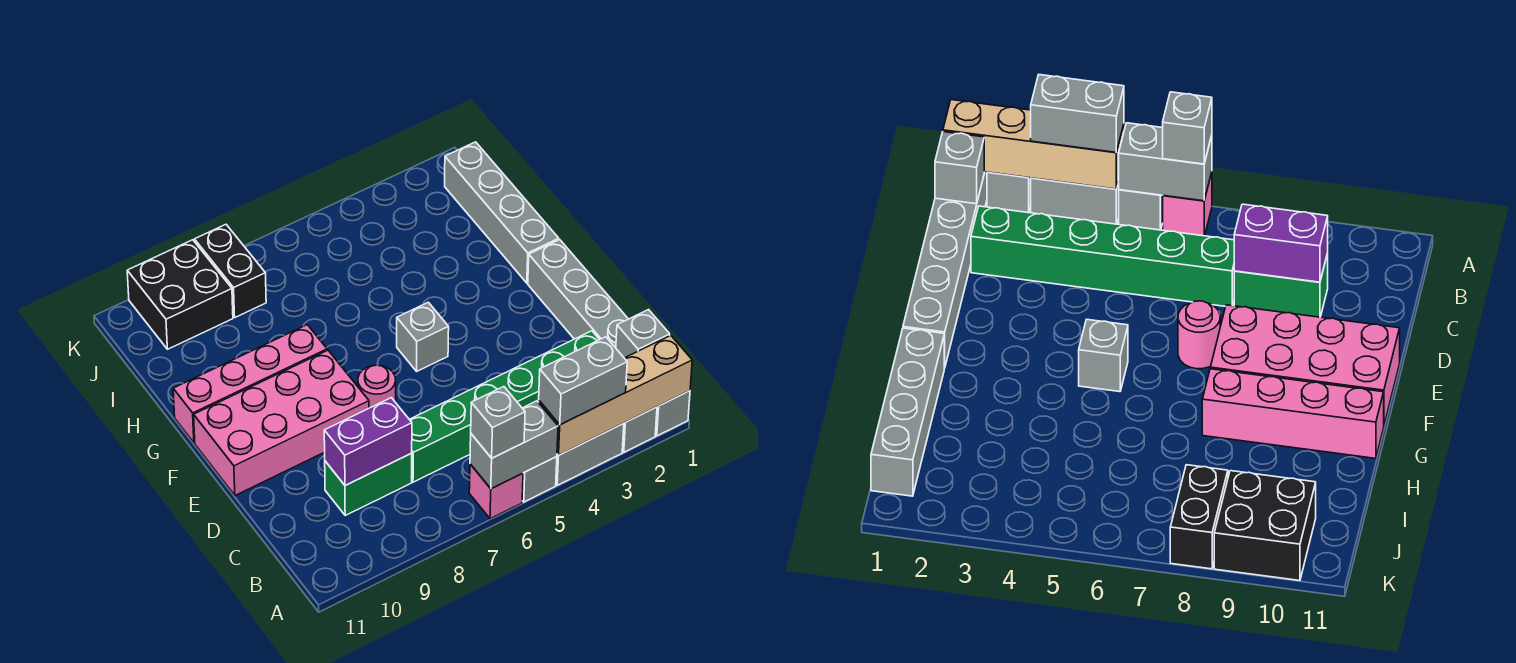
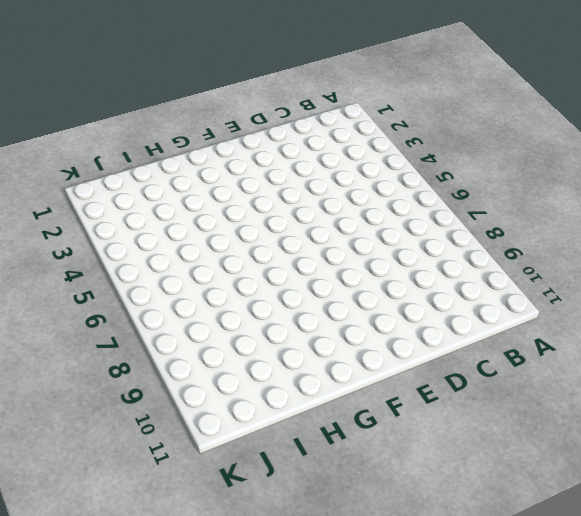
none -> grey brick A1:F1 level 1
none -> grey brick A2 level 1
none -> grey brick A3:A4 level 1

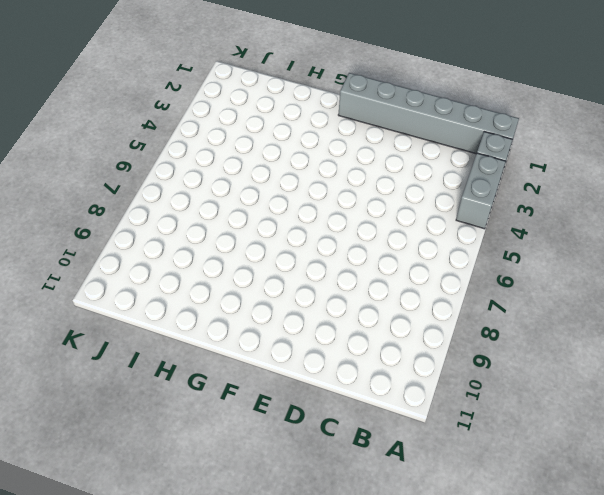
none -> grey brick A5 level 1
none -> pink brick A6 level 1
none -> green brick C2:C7 level 1

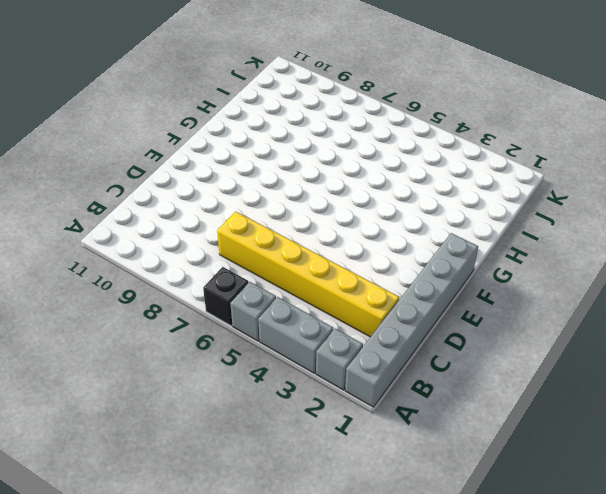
black brick A6 level 1 -> pink brick A6 level 1
yellow brick C2:C7 level 1 -> green brick C2:C7 level 1
none -> green brick C8:C9 level 1
none -> pink round brick E7 level 1
none -> pink brick E8:F11 level 1

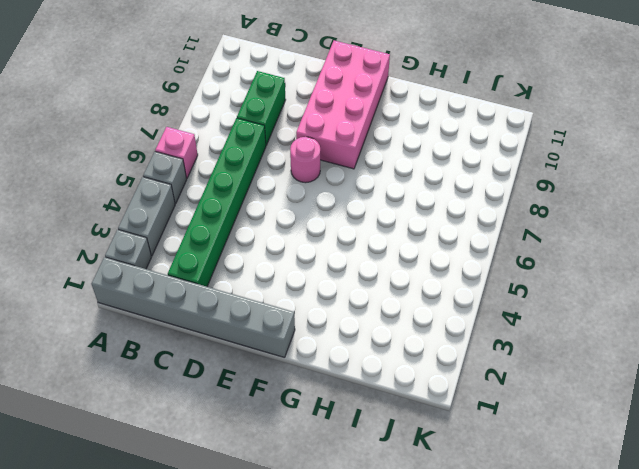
none -> grey brick F5 level 1
none -> grey brick G1:J1 level 1
none -> pink brick G8:G11 level 1

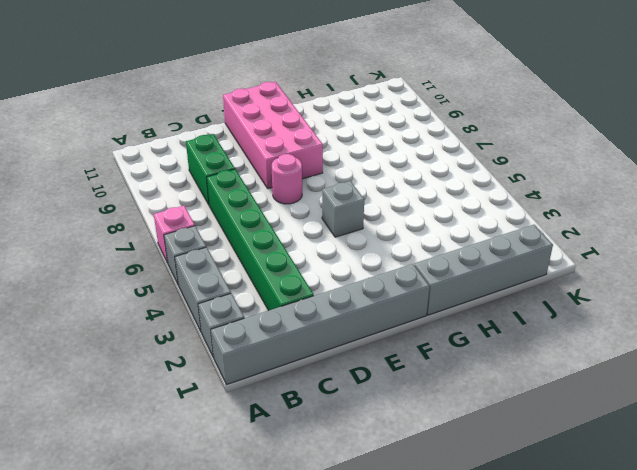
none -> pink brick G8:G11 level 1
none -> black brick J8:K8 level 1
none -> black brick J9:K10 level 1

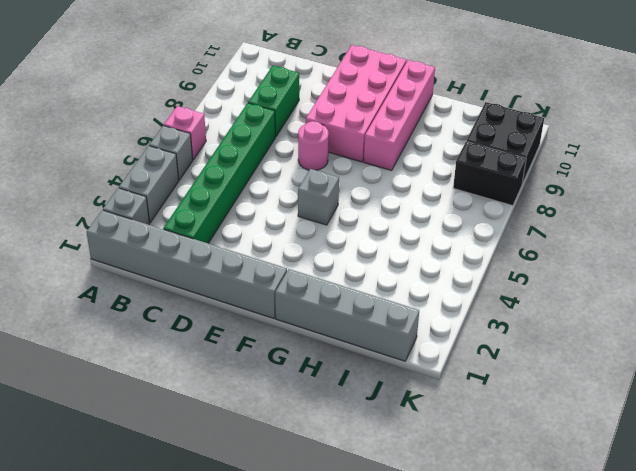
none -> tan brick A1:A4 level 2
none -> grey brick A5:A6 level 2
none -> grey brick B1 level 2

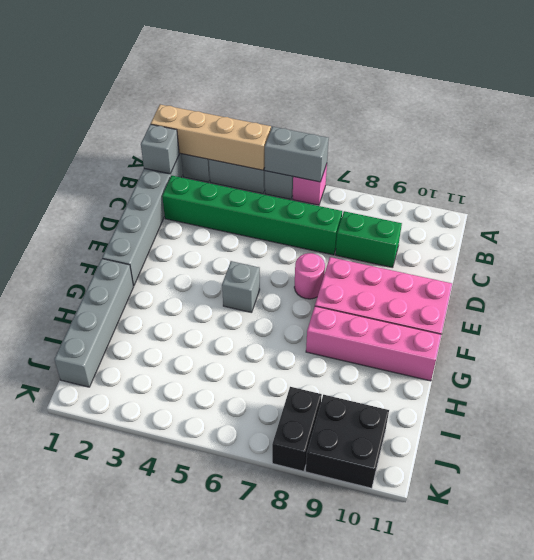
none -> purple brick C8:C9 level 2
none -> grey brick A3:A4 level 3
none -> grey brick A6 level 3

